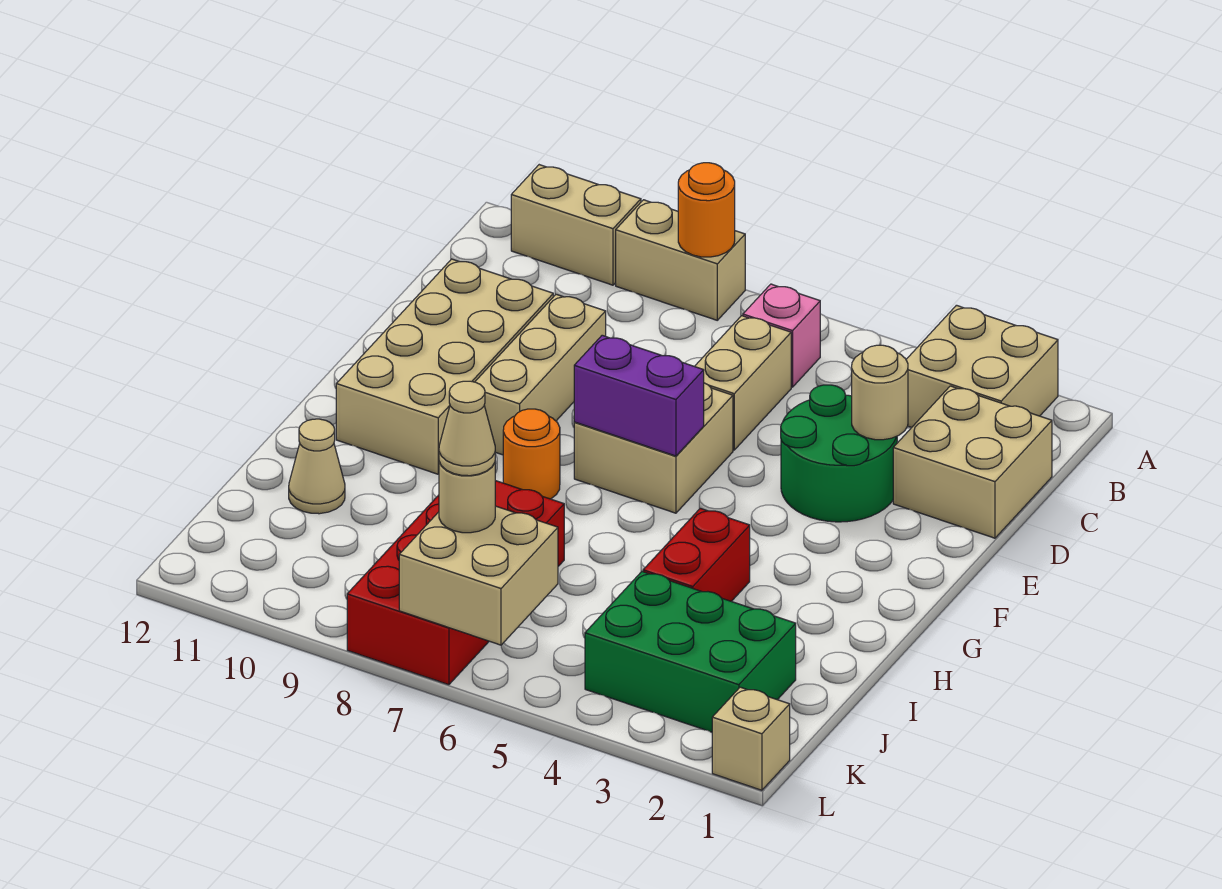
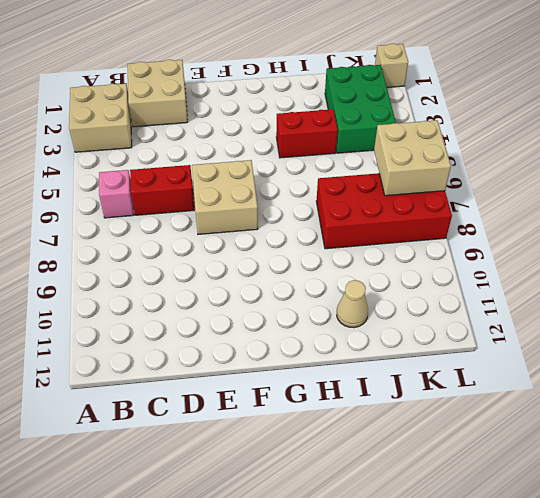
red brick C6:D6 level 1 -> tan brick C6:D6 level 1
none -> tan brick A8:A9 level 1
none -> tan brick A10:A11 level 1
none -> green round brick D3:E4 level 1

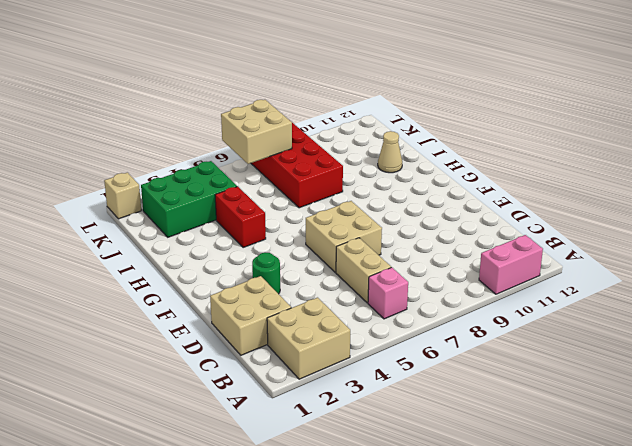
pink brick A10:A11 level 1 -> tan brick A10:A11 level 1
green round brick E3 level 1 -> green round brick D3:E4 level 1
none -> tan brick A8:A9 level 1
none -> tan brick D9:F9 level 1
none -> tan brick D10:G11 level 1

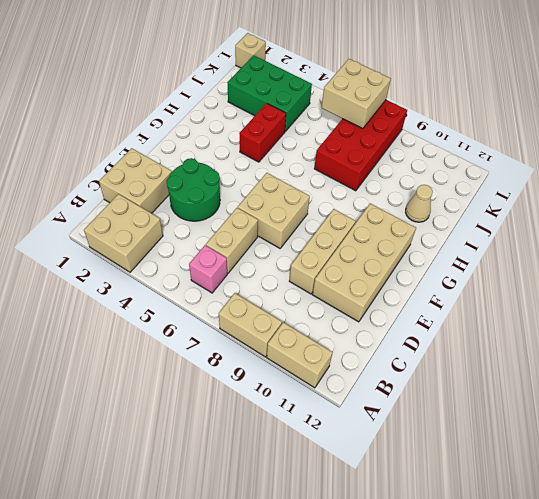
none -> orange round brick G8 level 1
none -> orange round brick A8 level 2
none -> tan round brick D3 level 2

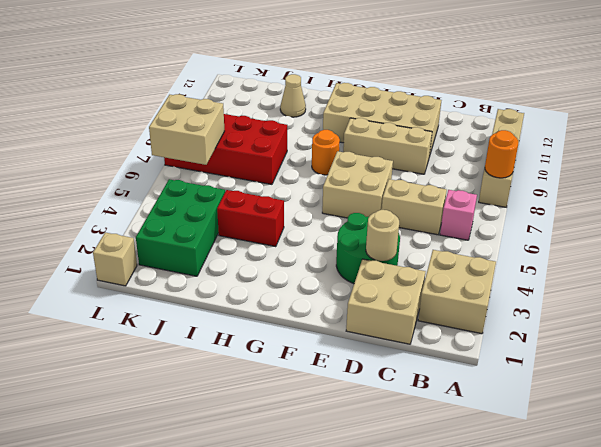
none -> purple brick F6:F7 level 2
none -> tan round brick K7 level 3
none -> tan cone K7 level 4

